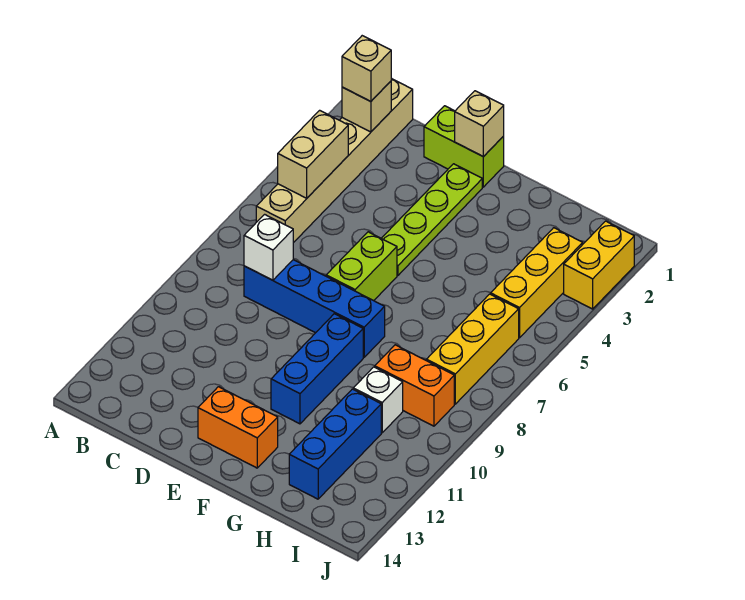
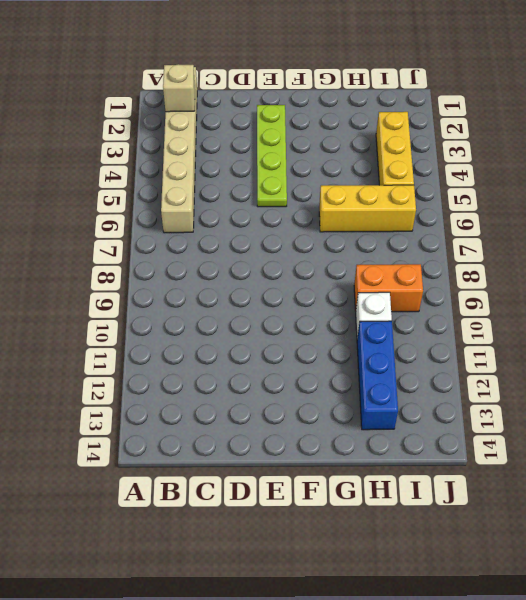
yellow brick G6:I6 level 1 -> yellow brick I6:I8 level 1
none -> blue brick C8:F8 level 1
none -> lime brick D1:E1 level 1
none -> lime brick E6:E7 level 1

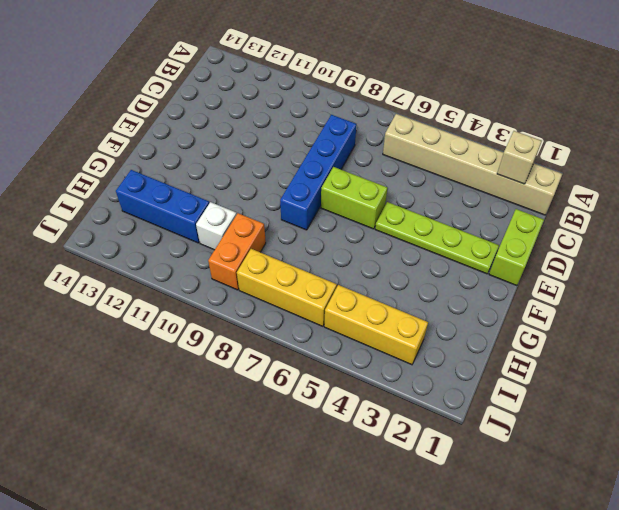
none -> orange brick E13:F13 level 1
none -> blue brick F9:F11 level 1
none -> yellow brick J2:J3 level 1

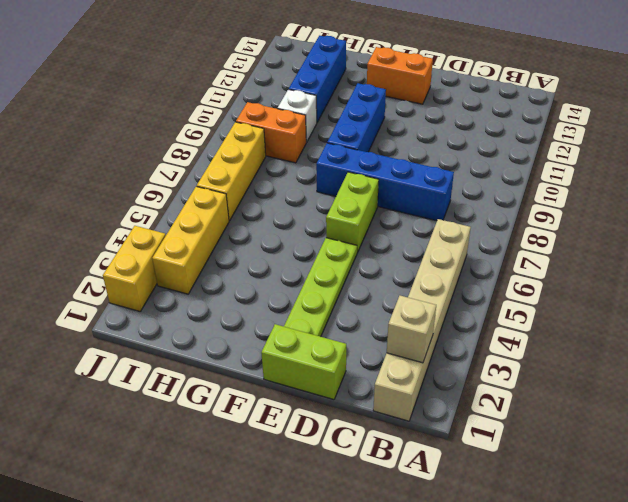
none -> tan brick B4:B5 level 2
none -> white brick C8 level 2
none -> tan brick E1 level 2

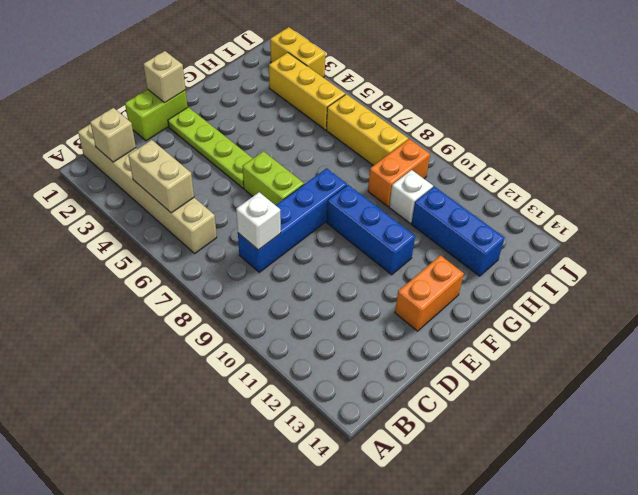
none -> tan brick B2 level 3

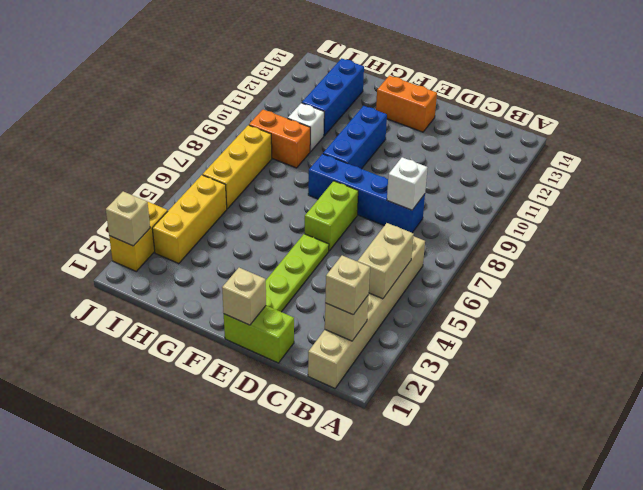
tan brick J2 level 2 -> none

